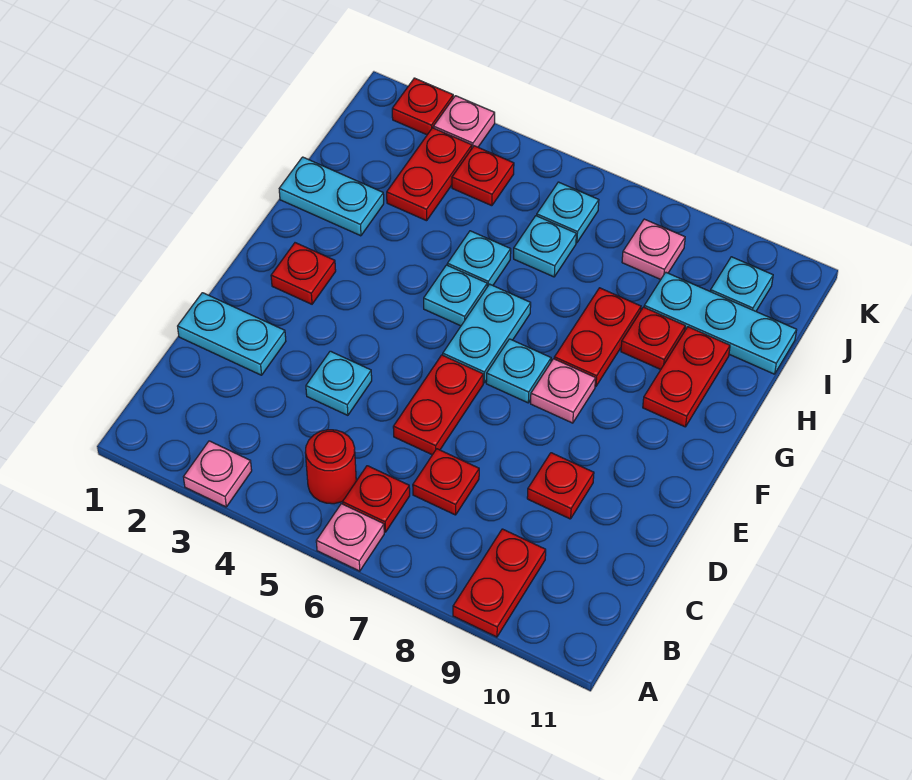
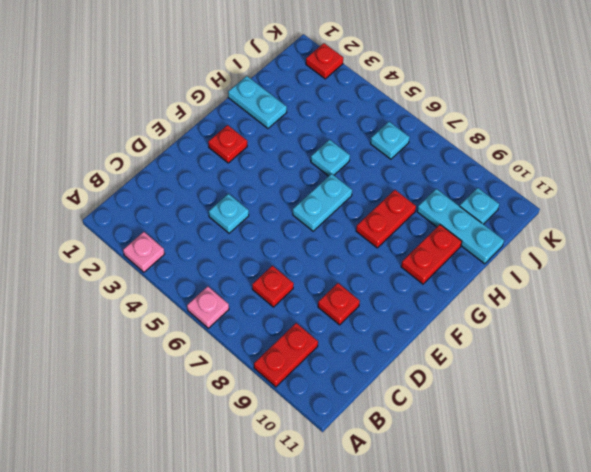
none -> red round brick B5 level 1
none -> red plate B6 level 1
none -> cyan plate D1:D2 level 1

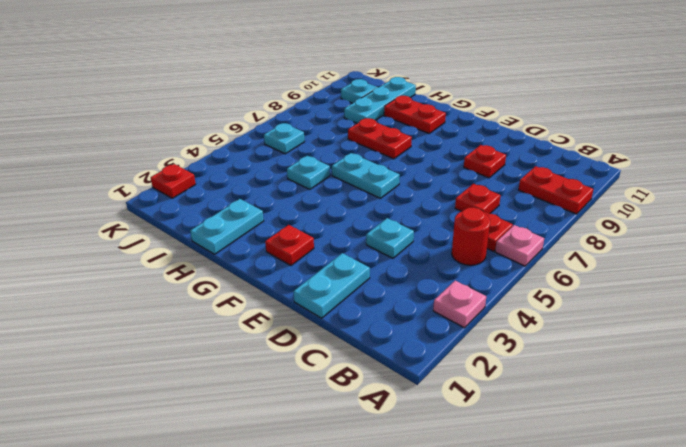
none -> red plate D6:E6 level 1
none -> cyan plate F7 level 1
none -> pink plate F8 level 1

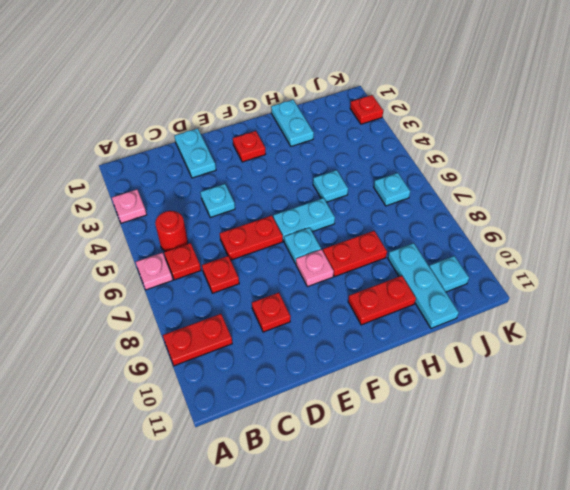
none -> cyan plate G5 level 1
none -> red plate H9 level 1
none -> red plate I3:J3 level 1

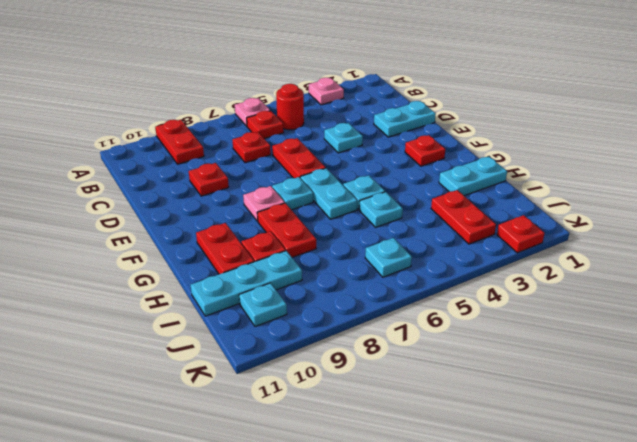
none -> cyan plate I6 level 1
none -> red plate J4 level 1
none -> pink plate J8 level 1

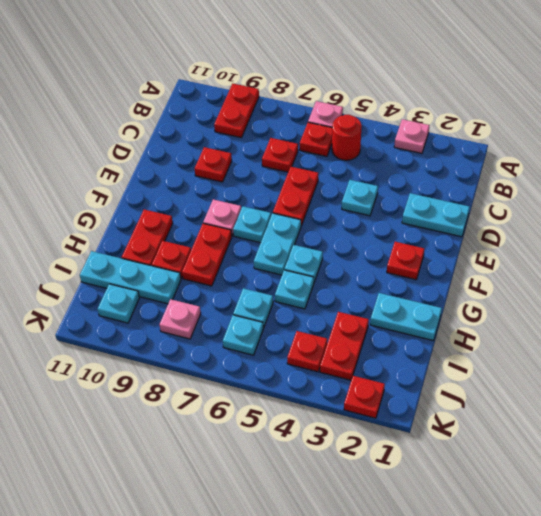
none -> pink plate K3 level 1

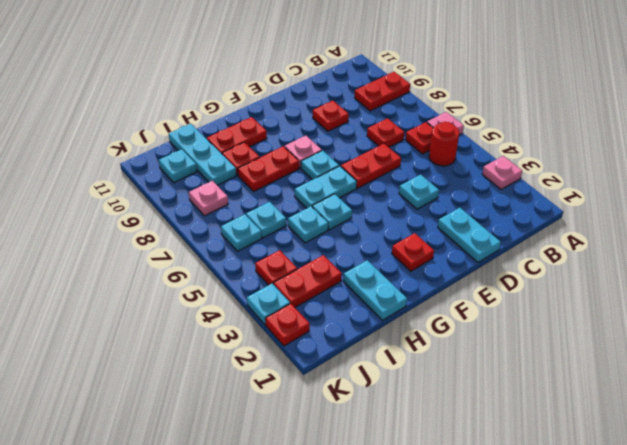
cyan plate K3 level 1 -> pink plate K3 level 1

